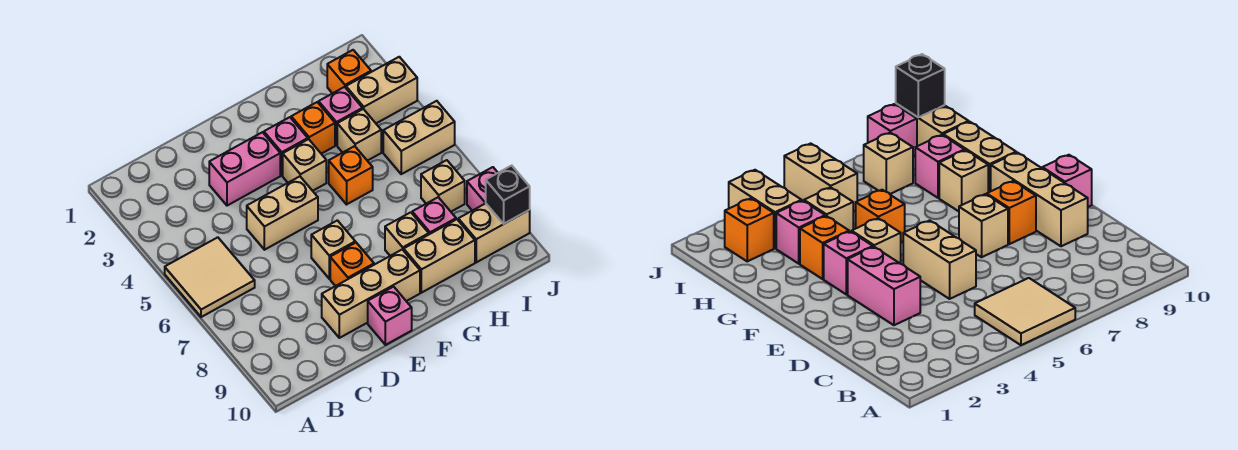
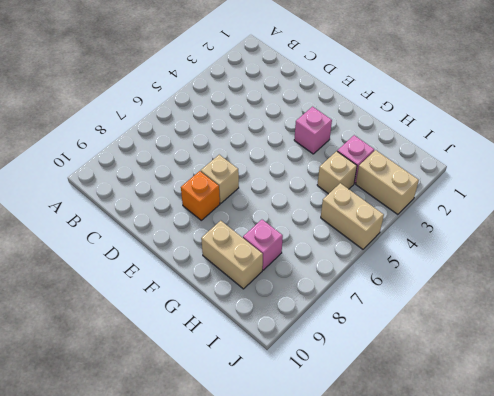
none -> tan tile A5:B6 level 1
none -> pink brick D3:E3 level 1
none -> tan brick D5:E5 level 1

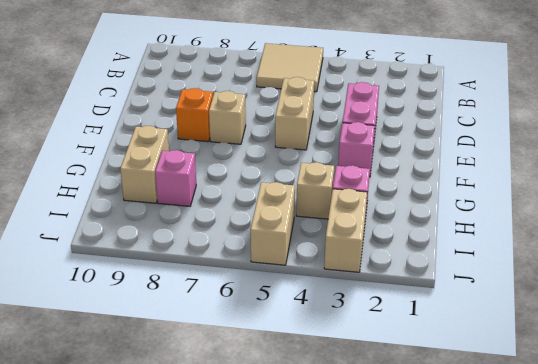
none -> tan brick D9:F9 level 1
none -> pink brick E10 level 1
none -> tan brick F4 level 1

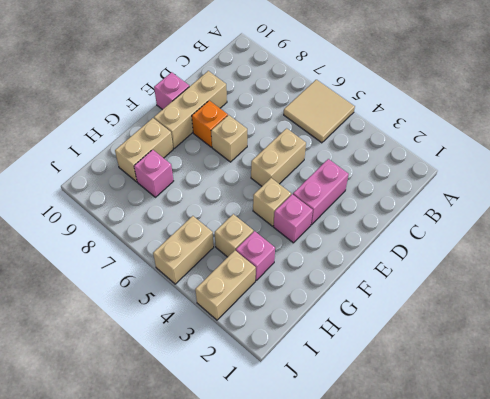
none -> orange brick G3 level 1
none -> orange brick G5 level 1
none -> tan brick G8 level 1

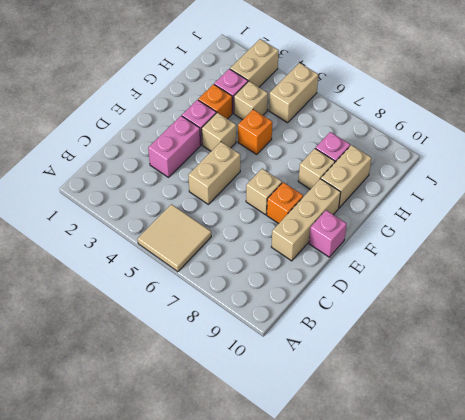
none -> orange brick I2 level 1
none -> tan brick I7 level 1
none -> tan brick I9:J9 level 1

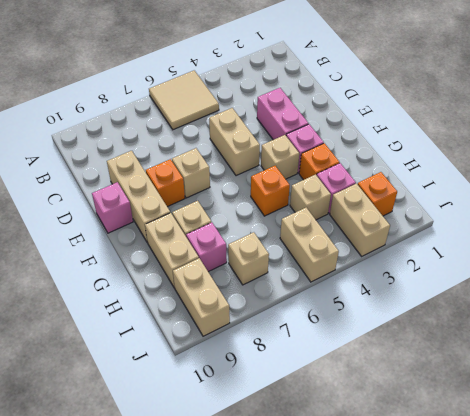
none -> pink brick J8 level 1
none -> black brick J9 level 2

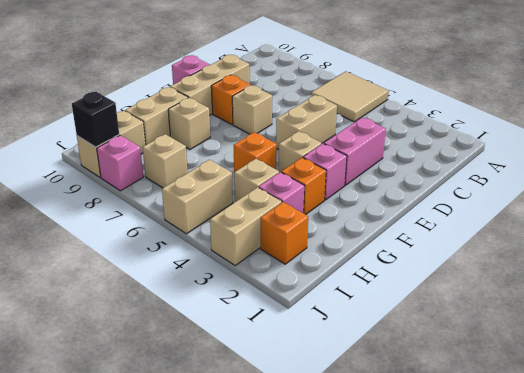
none -> pink brick H8 level 1

